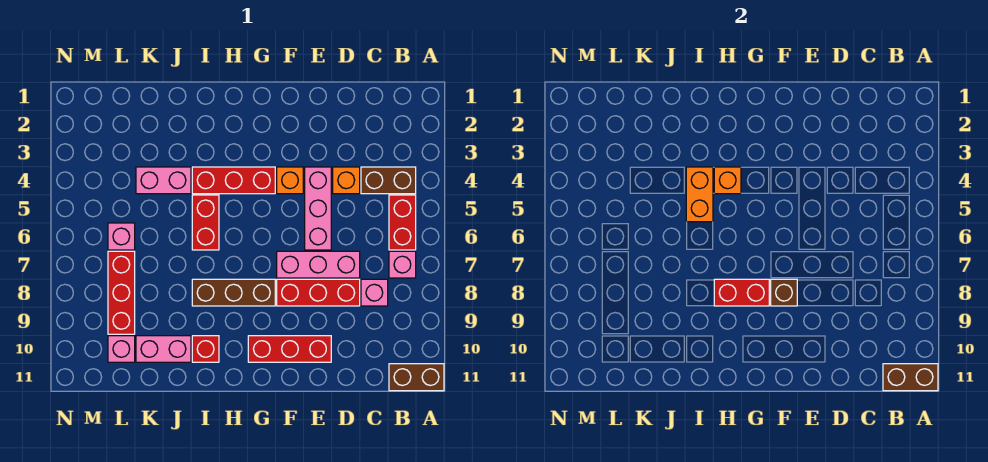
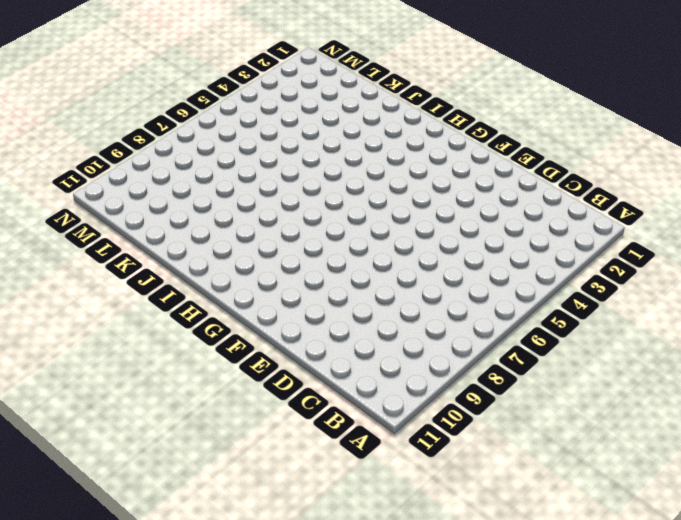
none -> brown brick A11:B11 level 1
none -> brown brick B4:C4 level 1
none -> red brick B5:B6 level 1

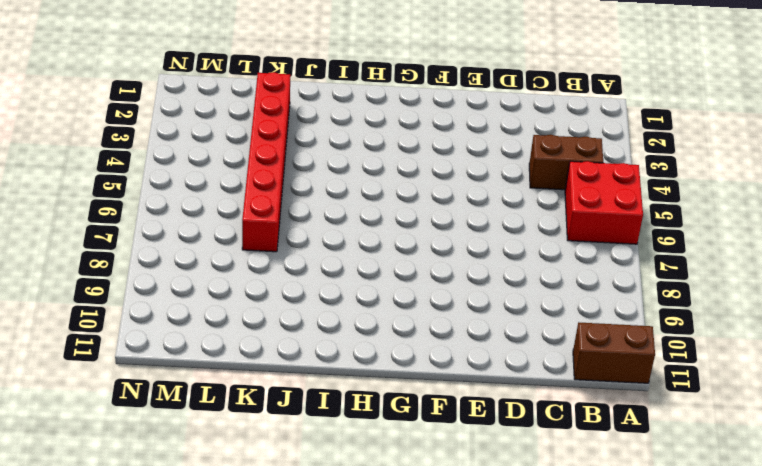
red brick A5:B6 level 1 -> red brick B5:B6 level 1
red brick K2:K7 level 1 -> pink brick J4:K4 level 1
none -> pink brick B7 level 1
none -> pink brick C8 level 1
none -> orange brick D4 level 1

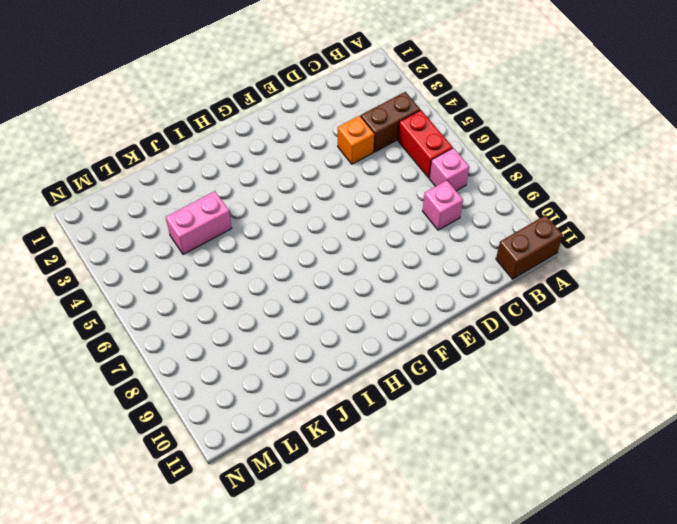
none -> pink brick D7:F7 level 1
none -> red brick D8:F8 level 1
none -> pink brick E4:E6 level 1

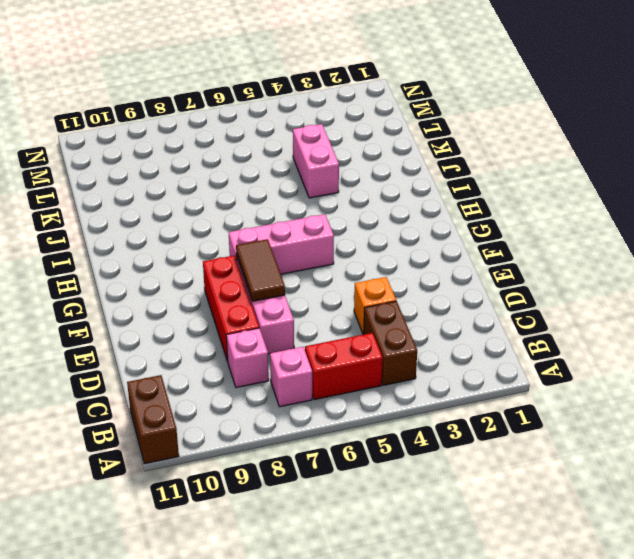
brown tile E7:F7 level 2 -> none
pink brick G5:G7 level 1 -> pink brick E4:E6 level 1
none -> red brick E10:G10 level 1
none -> orange brick F4 level 1
none -> red brick G4:I4 level 1

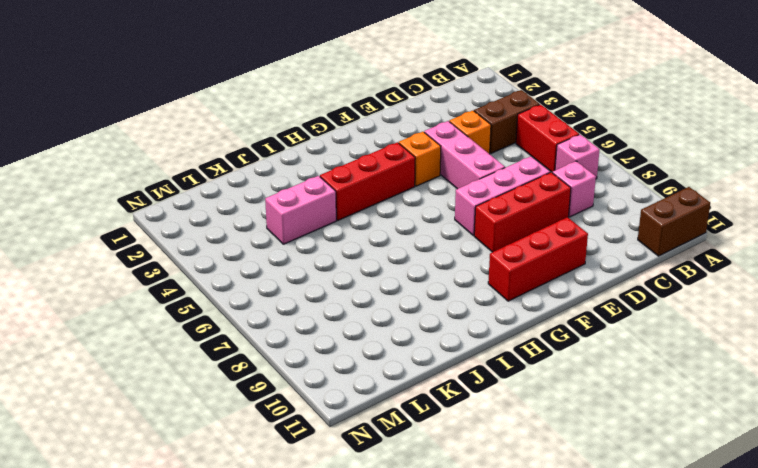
none -> brown brick G8:I8 level 1
none -> red brick I5:I6 level 1
none -> red brick I10 level 1

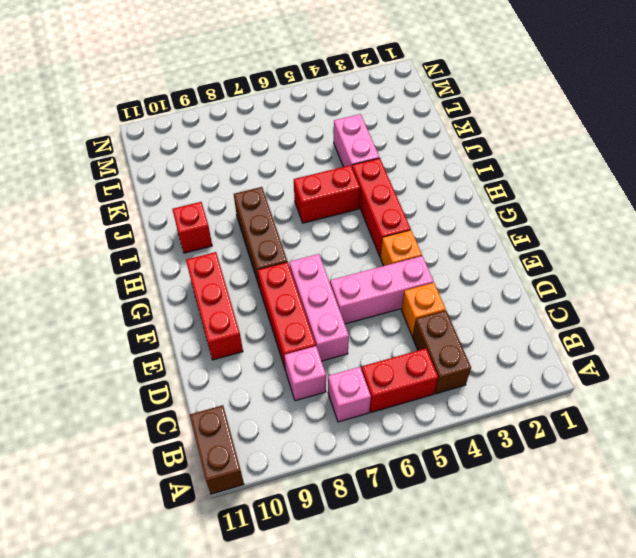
none -> pink brick J10:K10 level 1
none -> pink brick L6 level 1
none -> red brick L7:L9 level 1

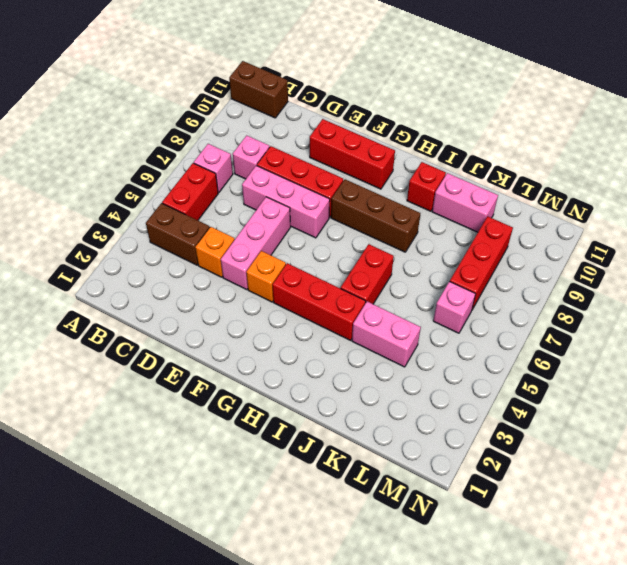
none -> pink brick L10 level 1
none -> brown brick A11:B11 level 2
none -> brown brick F8 level 2

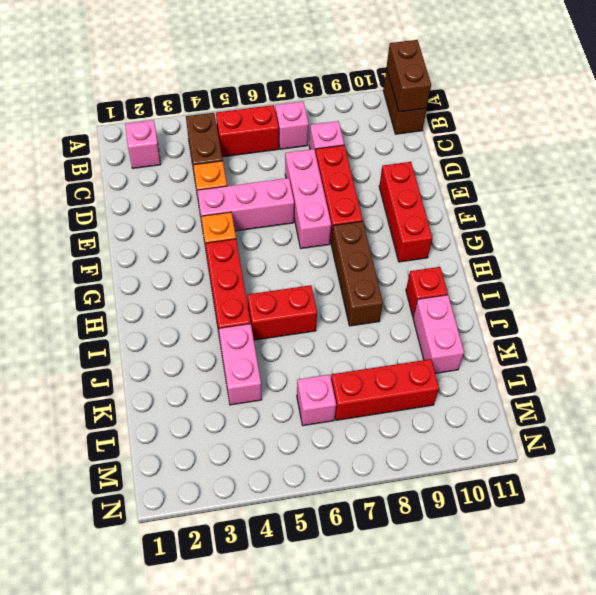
pink brick B2 level 1 -> pink brick L10 level 1
none -> brown brick F8 level 2
none -> red brick G8:H8 level 2
none -> orange brick H4 level 2

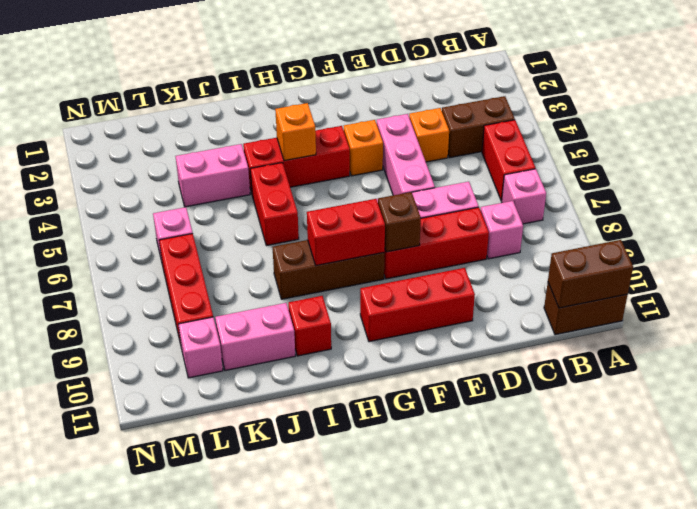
none -> orange brick I4:I5 level 2

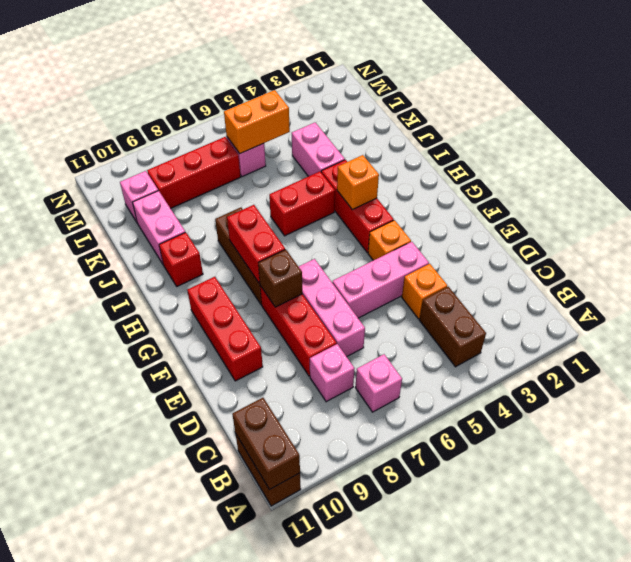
orange brick L5:L6 level 2 -> orange brick I4:I5 level 2
none -> red brick B5:B6 level 1

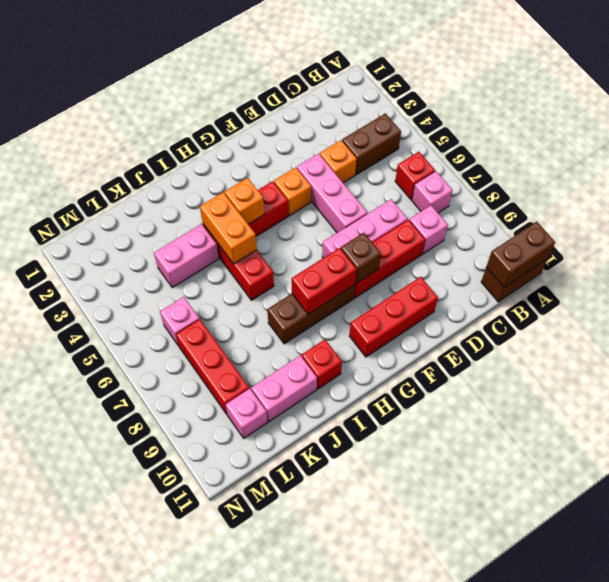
red brick B6 level 1 -> red brick B5:B6 level 1

